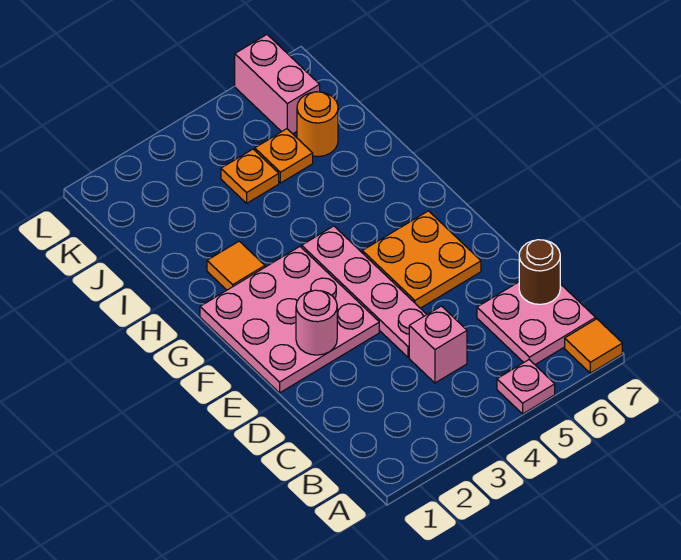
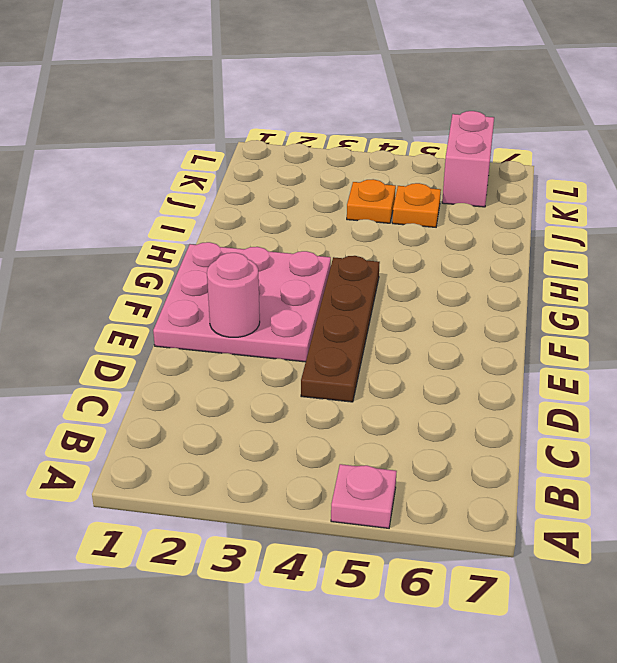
brown plate D4:G4 level 1 -> pink plate D4:G4 level 1
none -> orange tile A7 level 1
none -> pink plate B6:C7 level 1
none -> pink brick C4 level 1

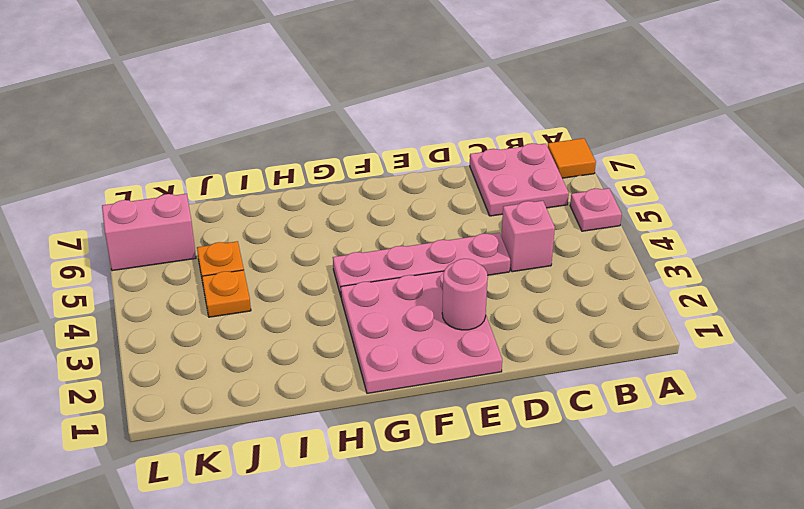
none -> orange plate E5:F6 level 1
none -> orange tile H2 level 1
none -> orange round brick J6 level 1

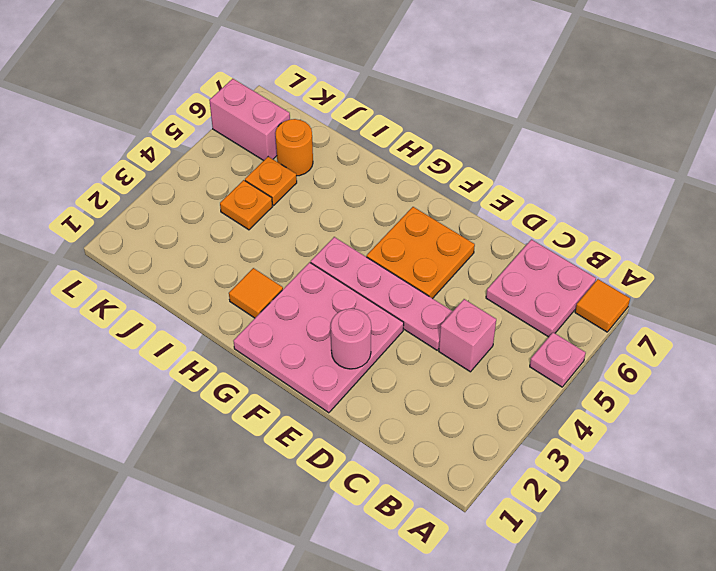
none -> brown round brick C7 level 2

